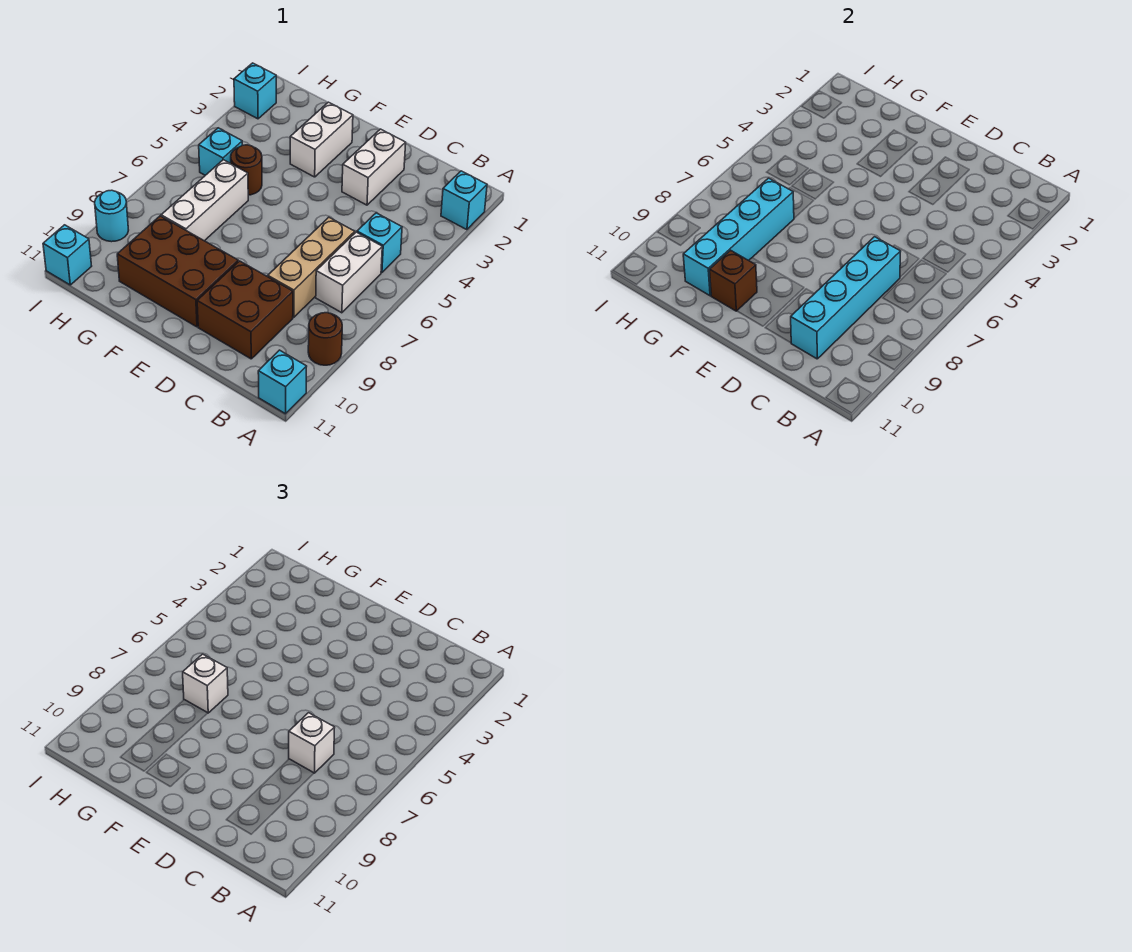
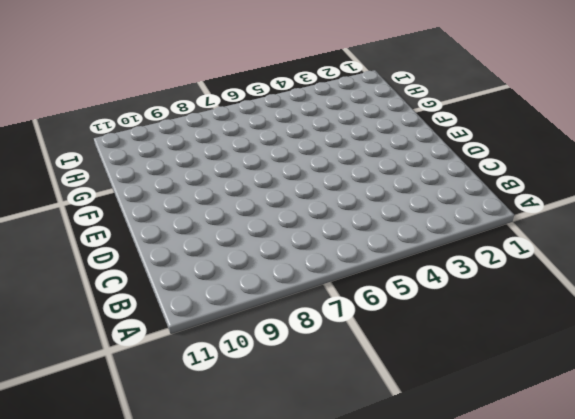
none -> cyan brick A2 level 1
none -> brown round brick A9 level 1
none -> cyan brick A11 level 1

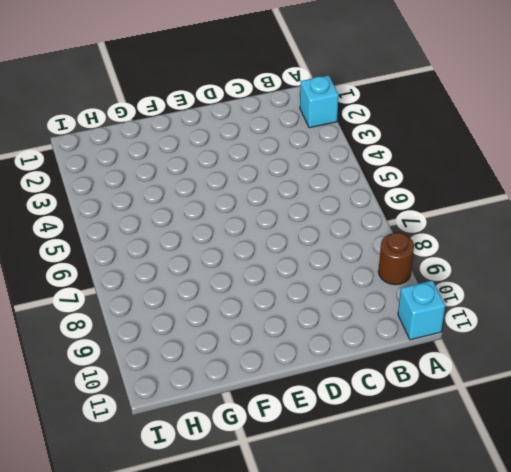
none -> cyan brick B5 level 1
none -> white brick B6:B7 level 1
none -> tan brick C6:C8 level 1

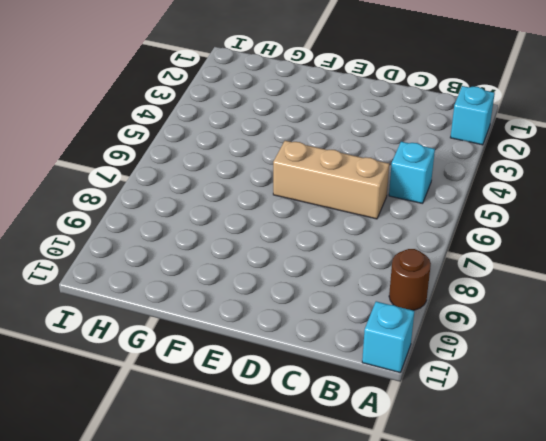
tan brick C6:E6 level 1 -> tan brick C6:C8 level 1
none -> white brick B6:B7 level 1
none -> brown brick C9:D10 level 1
none -> white brick D2:D3 level 1

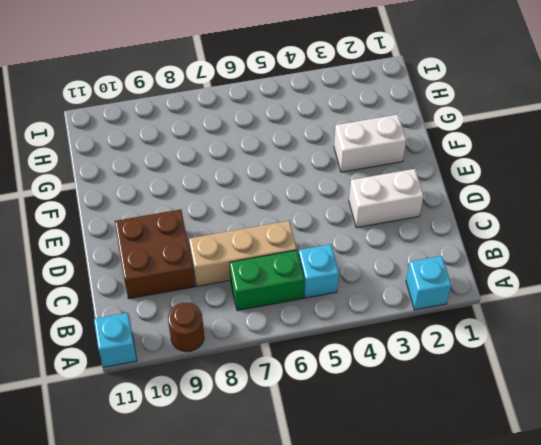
green brick B6:B7 level 1 -> white brick B6:B7 level 1
none -> brown brick E9:G10 level 1
none -> brown round brick G5 level 1
none -> white brick G6:G8 level 1

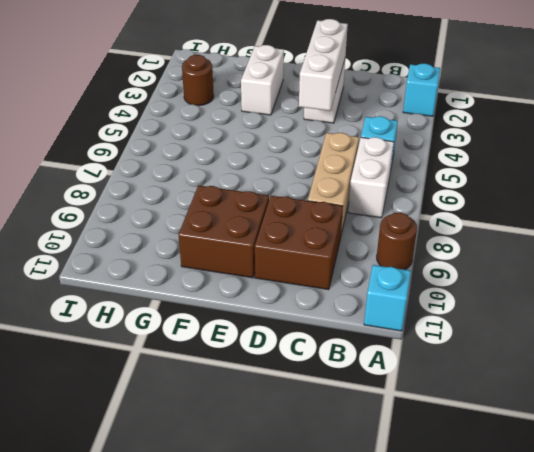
white brick D2:D4 level 2 -> white brick G6:G8 level 1
brown brick E9:F10 level 1 -> brown brick E9:G10 level 1
brown round brick H3 level 1 -> brown round brick G5 level 1
none -> cyan brick H5 level 1
none -> cyan brick I2 level 1
none -> cyan round brick I9 level 1

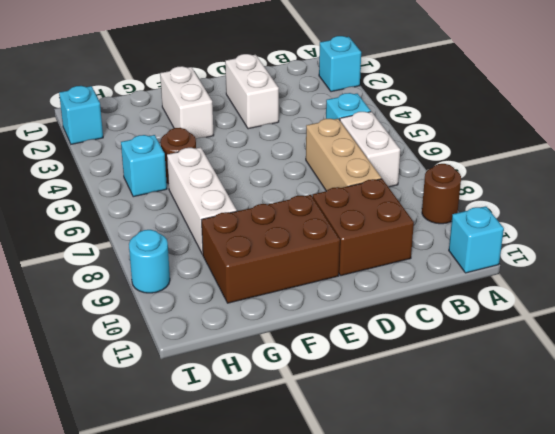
none -> cyan brick I11 level 1
none -> cyan brick C7:C10 level 2
none -> brown brick F10 level 2

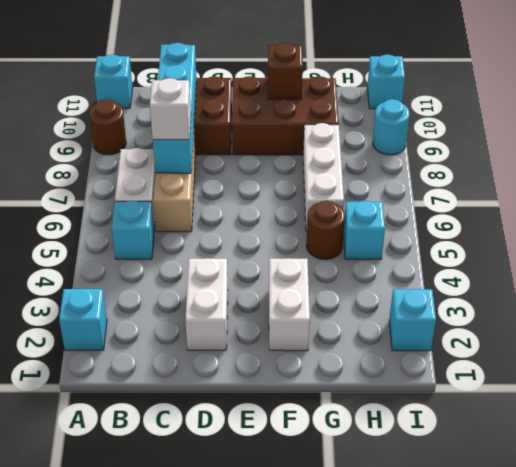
none -> cyan brick G7:G10 level 2
none -> white brick G7 level 3

